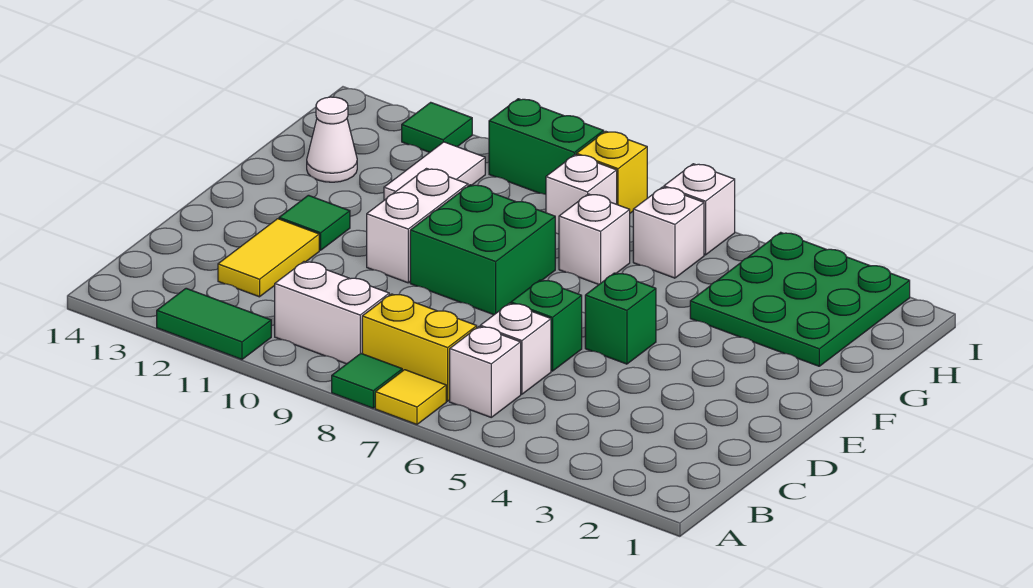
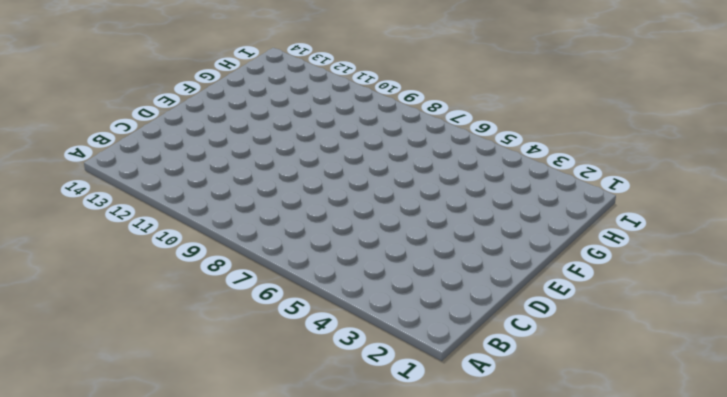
none -> yellow tile A7 level 1
none -> green tile A8 level 1
none -> green tile A11:A12 level 1

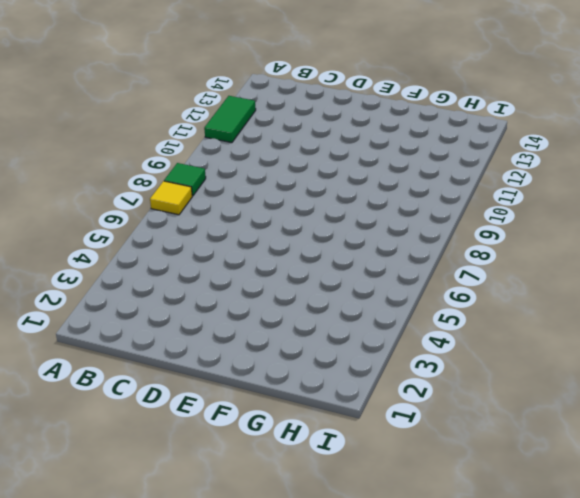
none -> white brick B6 level 1
none -> yellow brick B7:B8 level 1
none -> white brick B9:B10 level 1

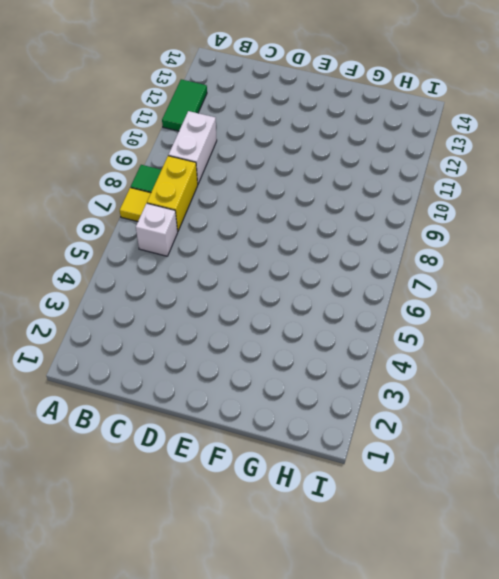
none -> white brick C6 level 1
none -> yellow tile C12:D12 level 1
none -> green brick D6 level 1

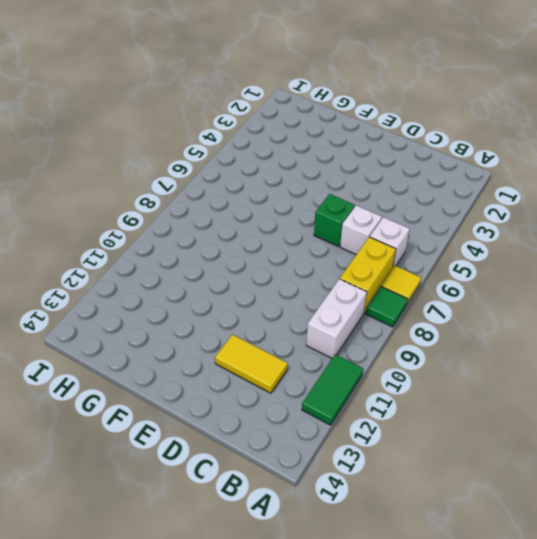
none -> green brick E5 level 1
none -> green brick E8:F9 level 1
none -> white brick E10:F10 level 1

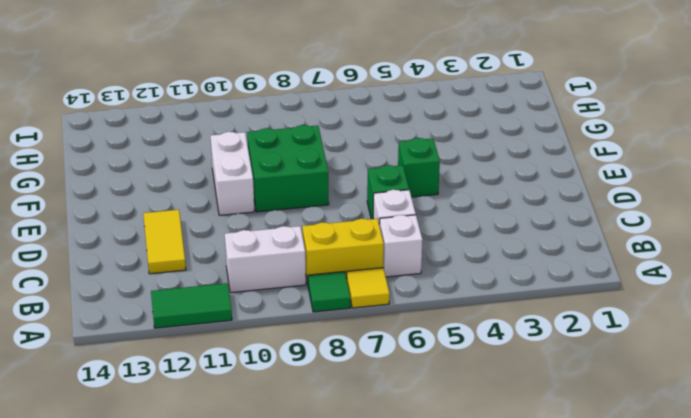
none -> green tile E12 level 1
none -> green plate G2:I4 level 1
none -> white brick G7 level 1

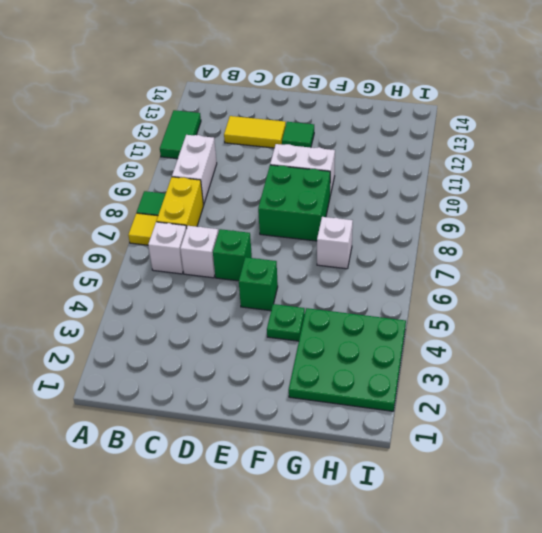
green plate F4 level 1 -> none
none -> white tile G11:H11 level 1
none -> white cone G13 level 1
none -> white brick H6 level 1

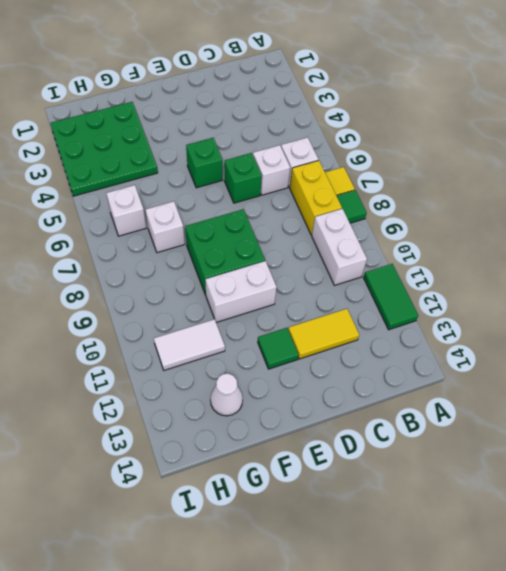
none -> white brick H8 level 1
none -> white brick I6 level 1
none -> yellow brick I8 level 1

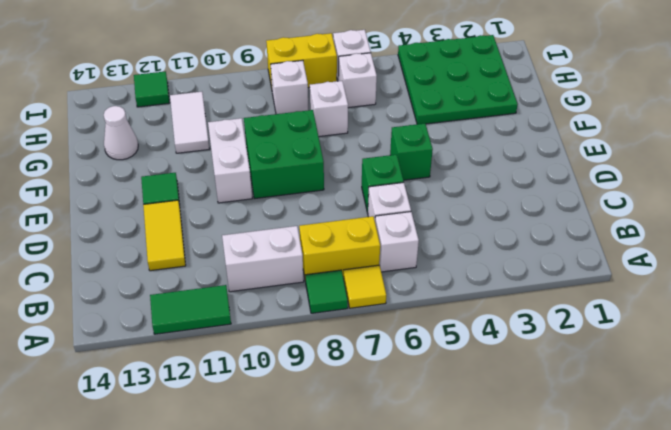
yellow brick I7:I8 level 1 -> yellow brick I8 level 1
none -> green brick I9:I10 level 1

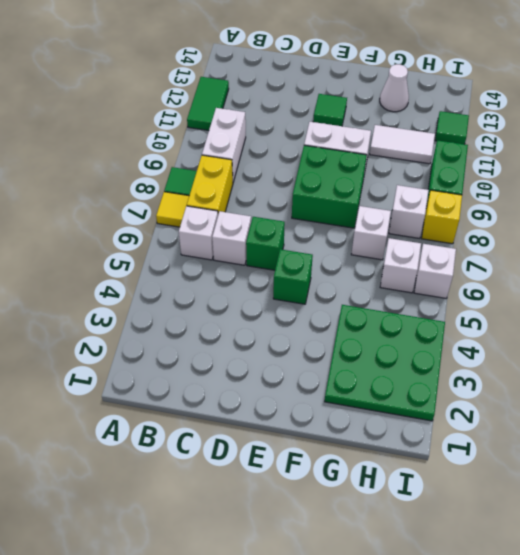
none -> yellow tile C12:D12 level 1

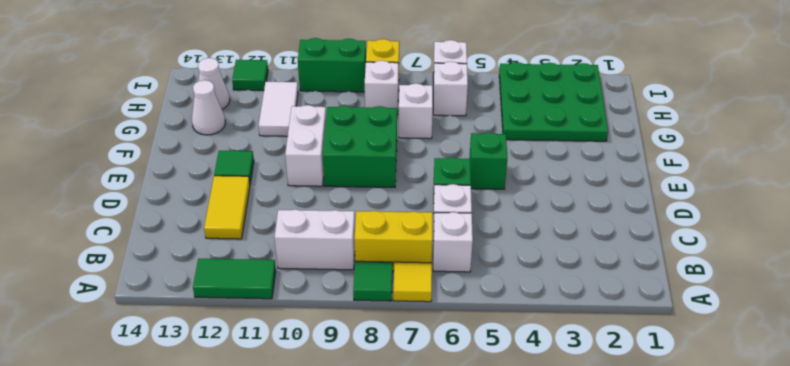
white cone H13 level 1 -> none

